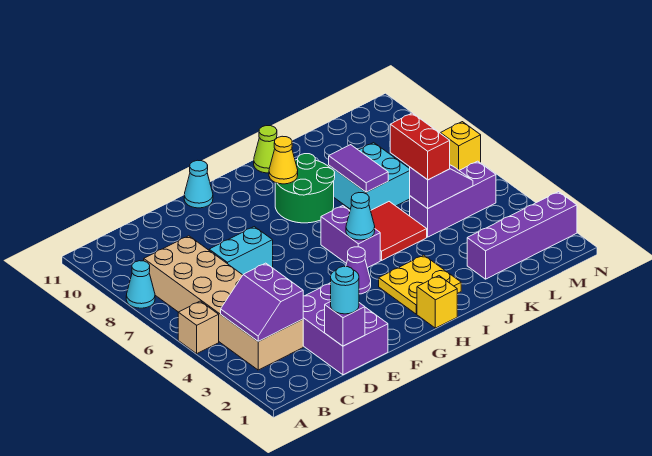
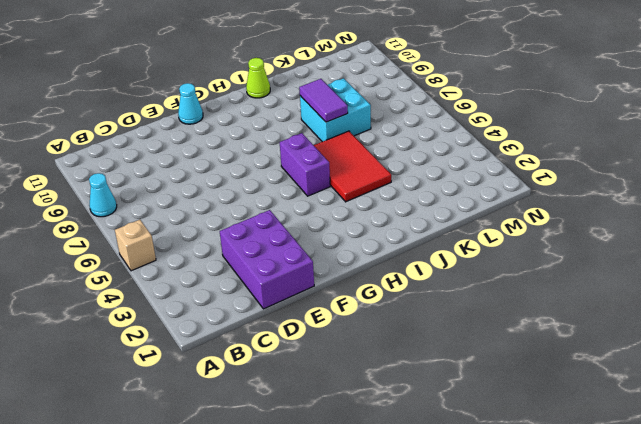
red tile I4:J6 level 1 -> red tile I5:J6 level 1
none -> tan brick B3:C8 level 1
none -> cyan brick D7:E7 level 1
none -> purple cone G4 level 1

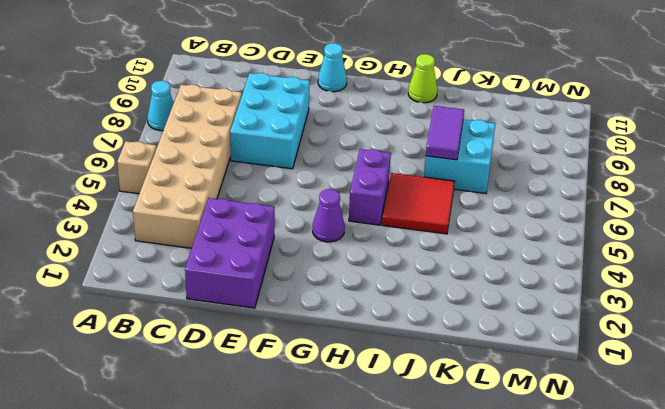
cyan brick D7:E9 level 1 -> cyan brick D7:E7 level 1
none -> yellow brick H1 level 1
none -> yellow plate H2:I3 level 1
none -> green round brick H8:I9 level 1

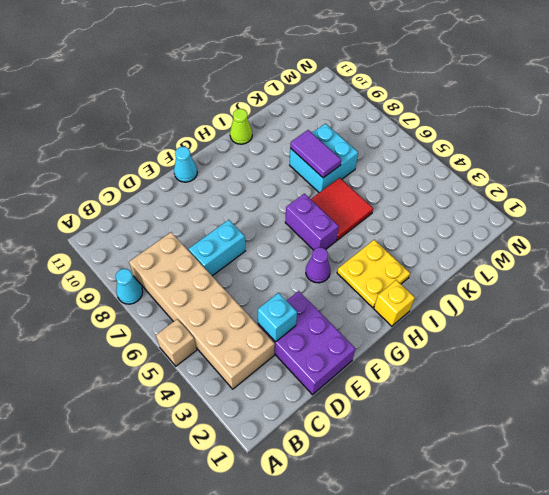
cyan brick D3 level 2 -> none
none -> green round brick H8:I9 level 1
none -> purple brick K2:N2 level 1
none -> purple brick K5:M5 level 1

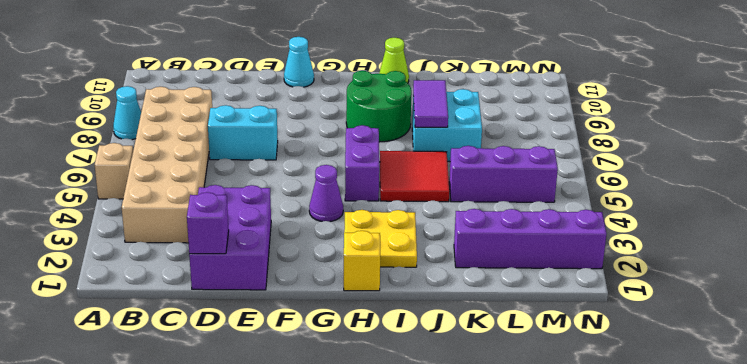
none -> yellow brick N7 level 1
none -> purple slope B3:C4 level 2 top C
none -> cyan cone H5 level 2

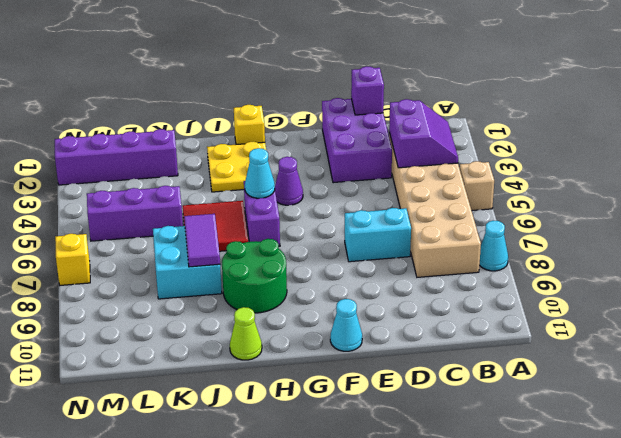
none -> yellow cone H9 level 2
none -> purple slope K5:L5 level 2 top K
none -> cyan round brick D1 level 3

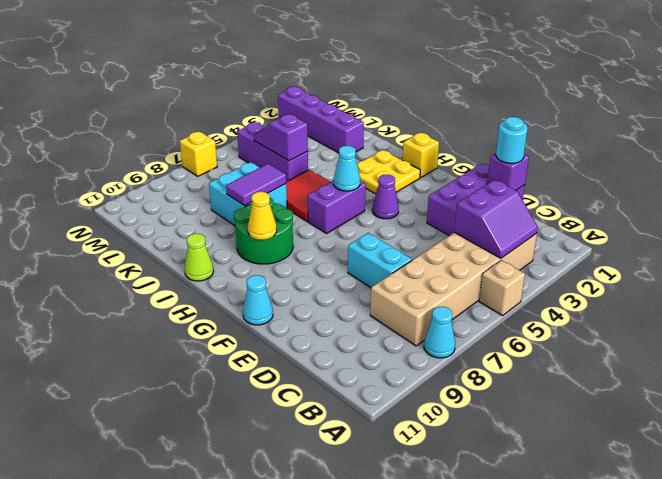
none -> red brick K5:K6 level 3

